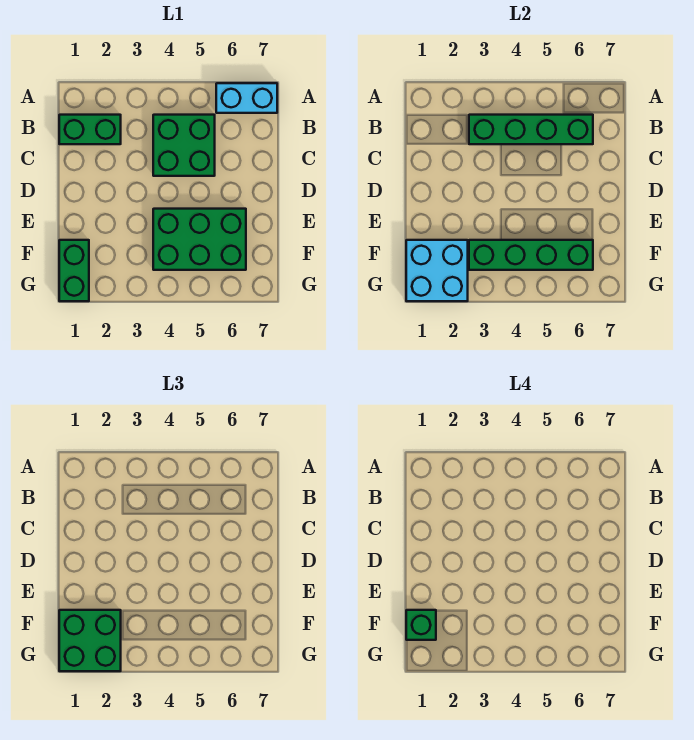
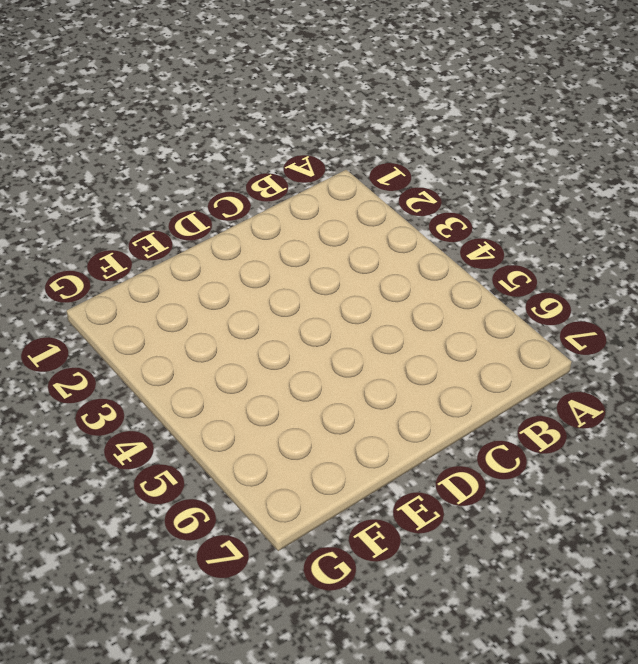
none -> cyan brick A6:A7 level 1
none -> green brick B1:B2 level 1

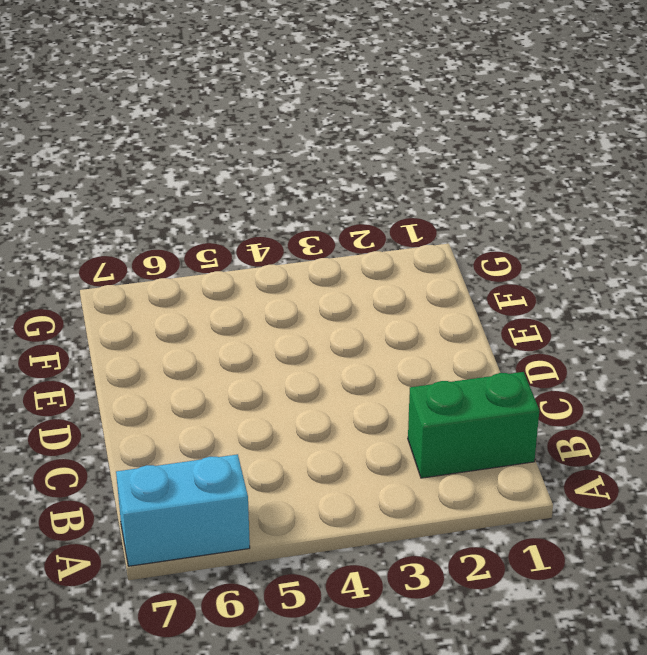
none -> green brick B4:C5 level 1
none -> green brick E4:F6 level 1

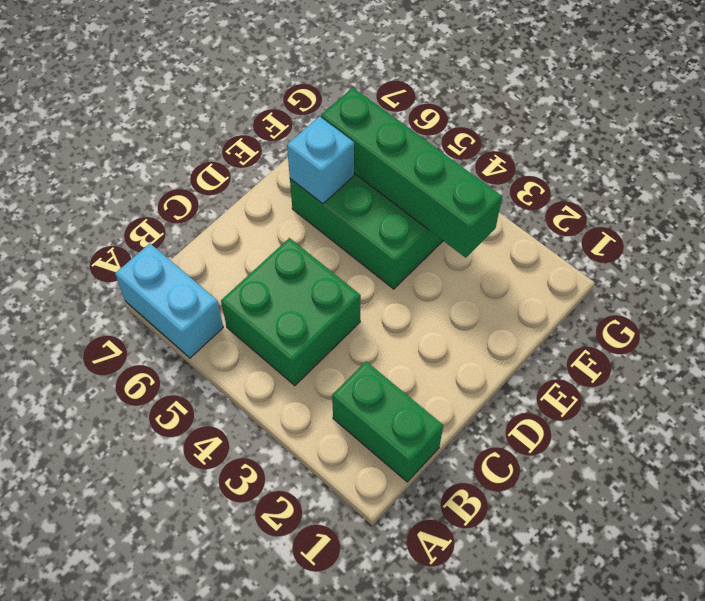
cyan brick E6 level 2 -> none
none -> green brick F1:G1 level 1
none -> green brick B3:B6 level 2

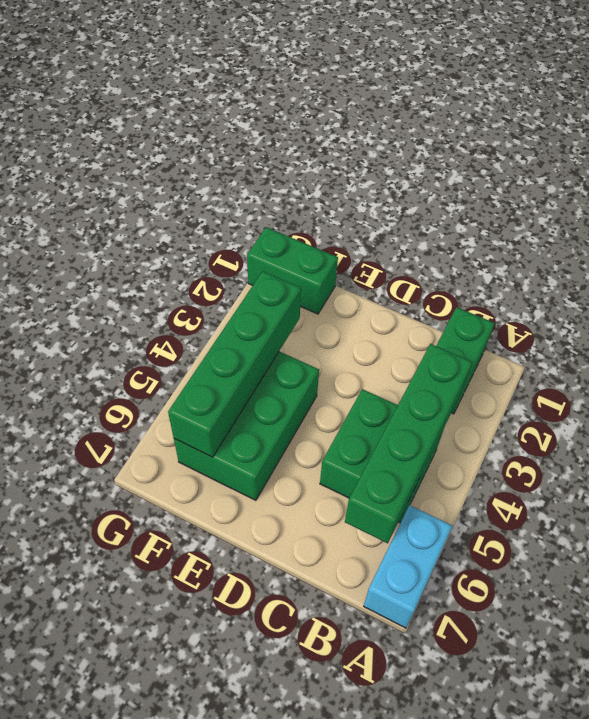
none -> cyan brick F1:G2 level 2
none -> green brick F1:G2 level 3

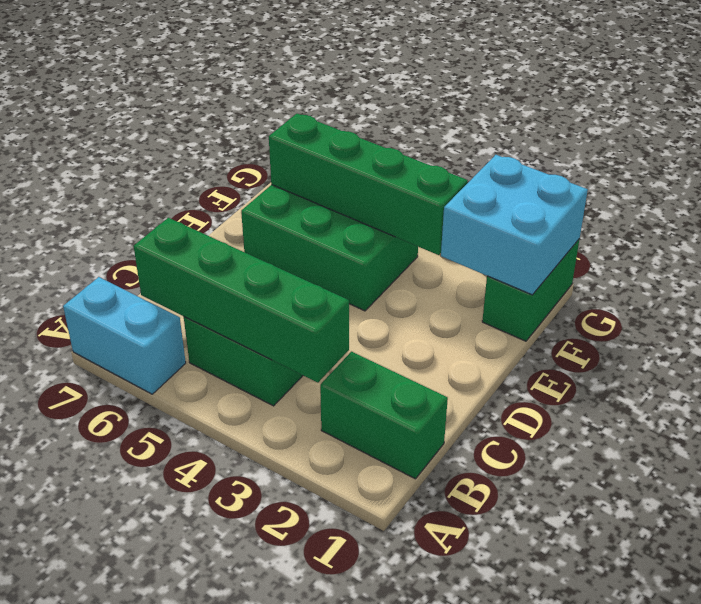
none -> green brick F1:G2 level 3
none -> green brick F1 level 4

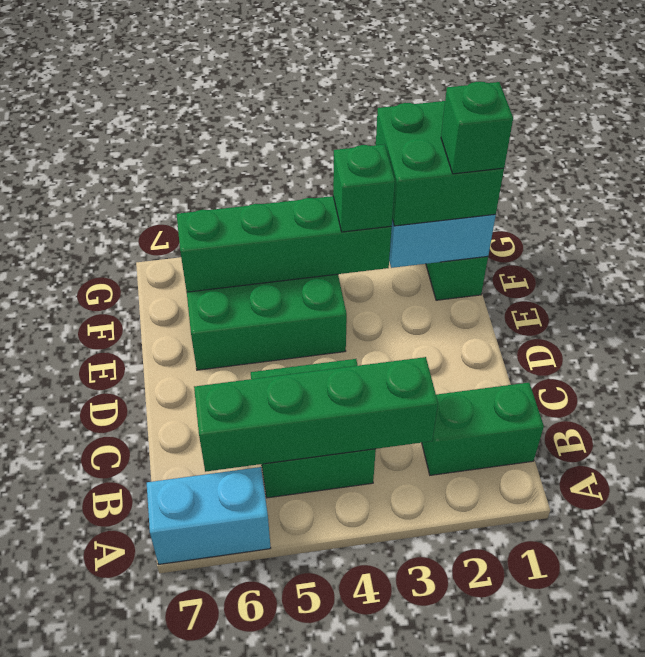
green brick F3 level 3 -> none

